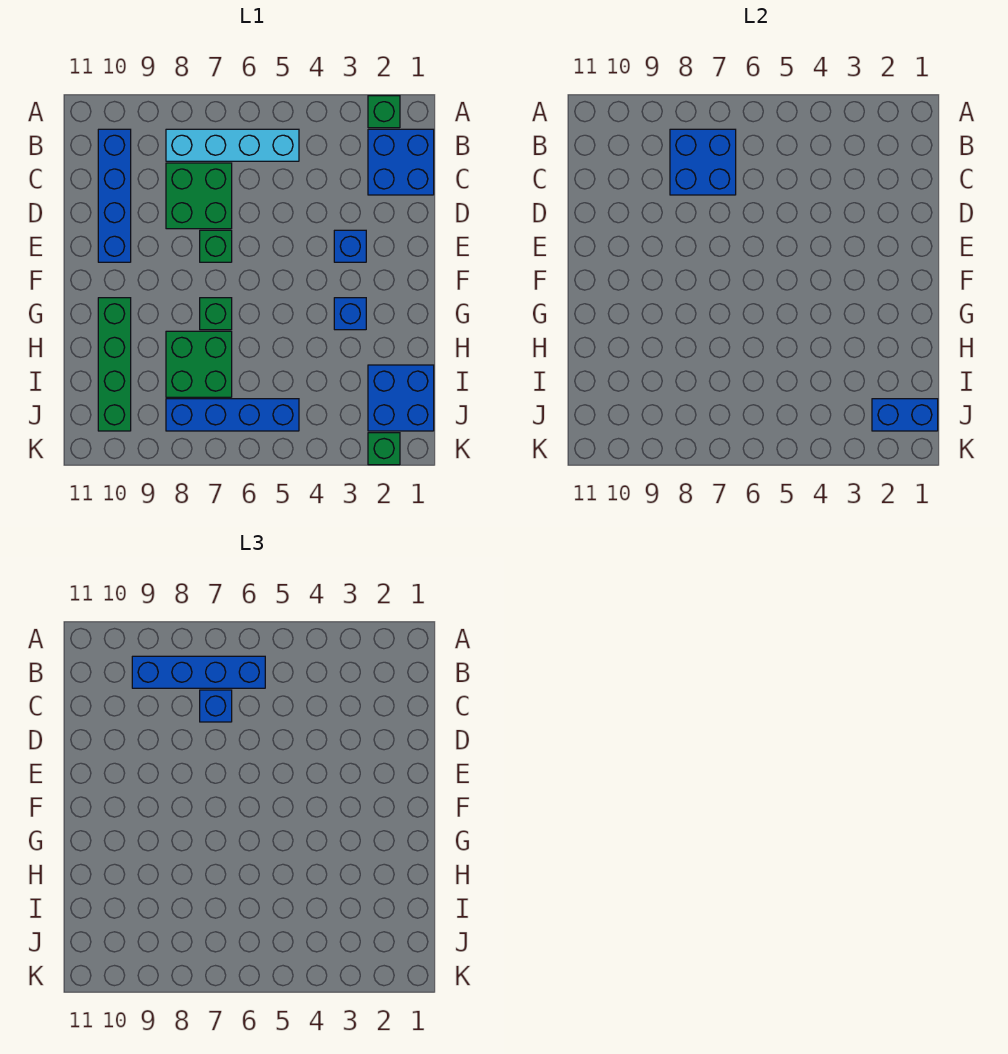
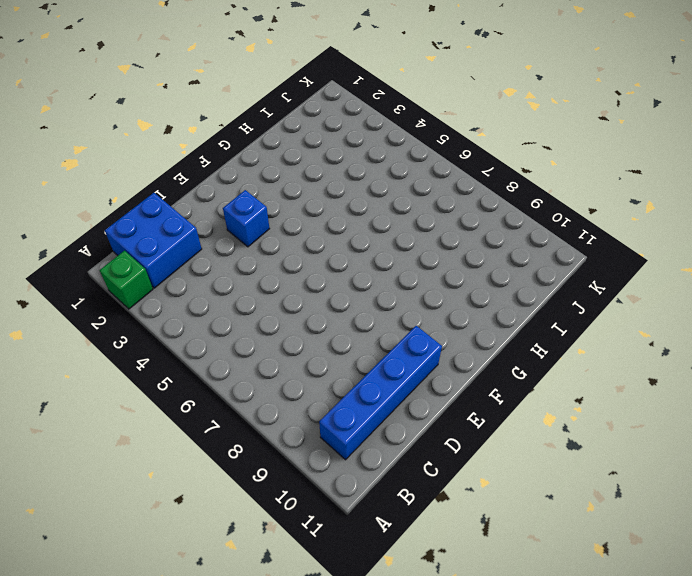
none -> cyan brick B5:B8 level 1
none -> green brick C7:D8 level 1
none -> green brick E7 level 1

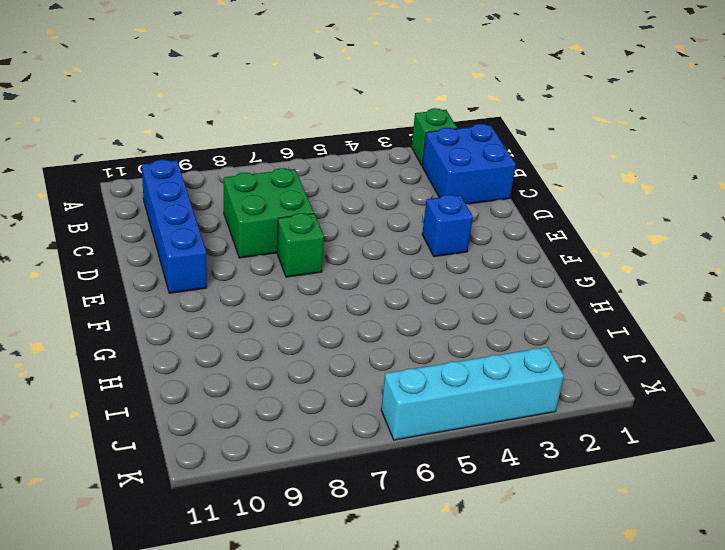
cyan brick K3:K6 level 1 -> cyan brick B5:B8 level 1
none -> blue brick G3 level 1
none -> green brick G7 level 1
none -> green brick G10:J10 level 1

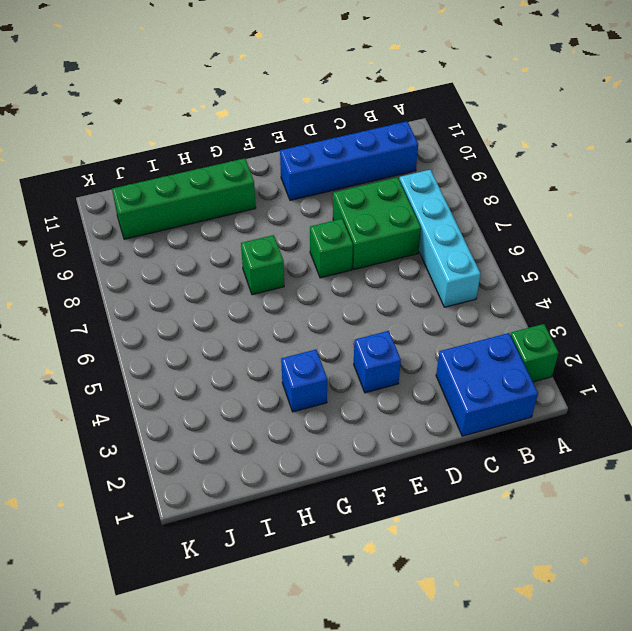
none -> green brick H7:I8 level 1
none -> blue brick I1:J2 level 1
none -> blue brick J5:J8 level 1

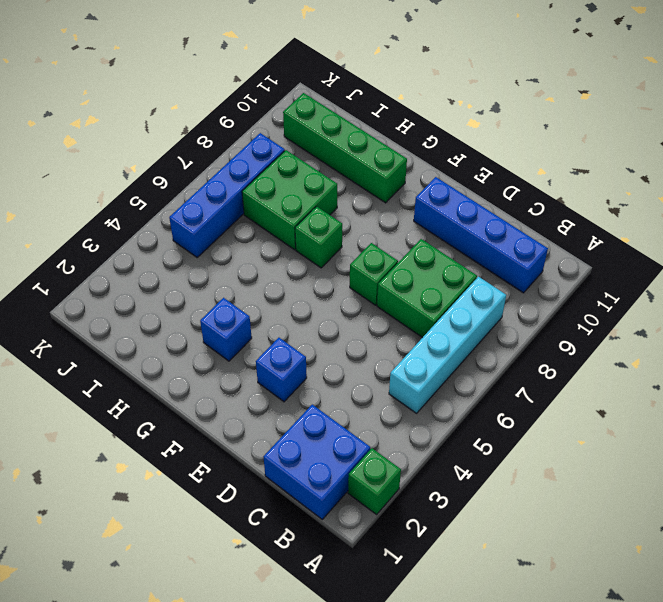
none -> blue brick I1:J2 level 1
none -> green brick K2 level 1
none -> blue brick B7:C8 level 2

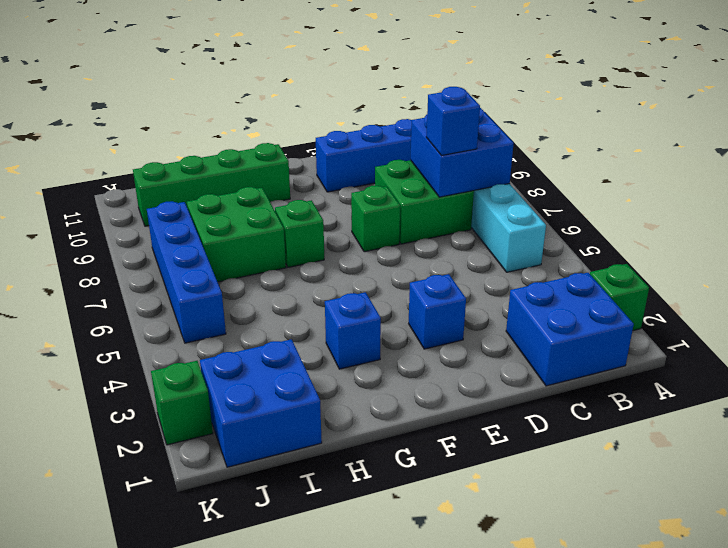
none -> blue brick J1:J2 level 2
none -> blue brick B6:B9 level 3

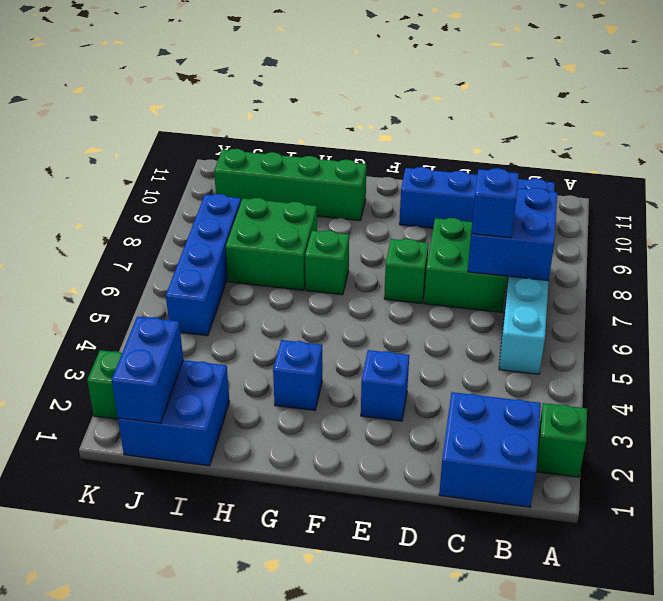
none -> blue brick B6:B9 level 3

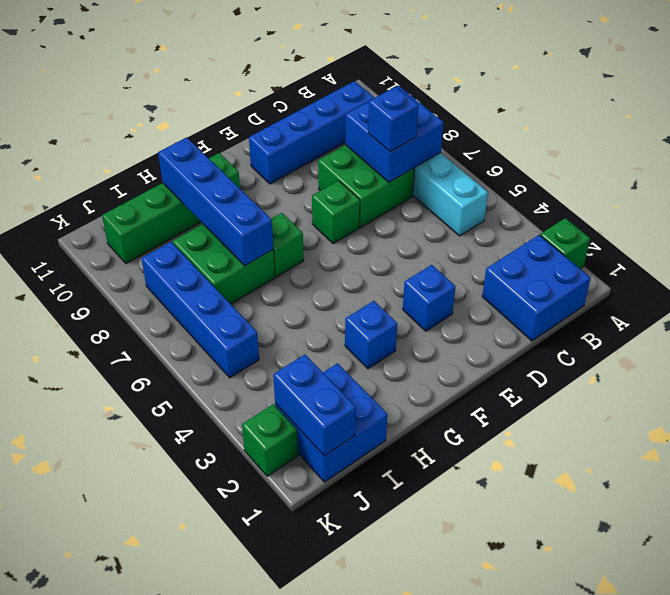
blue brick H7:H10 level 2 -> blue brick B6:B9 level 3

